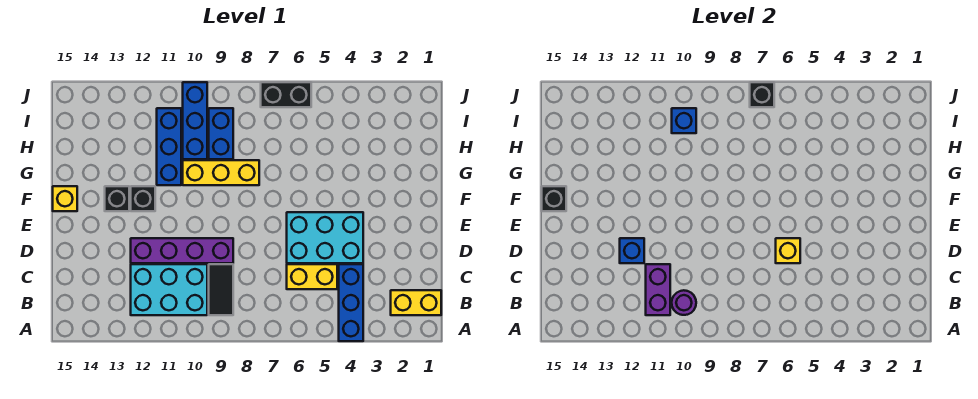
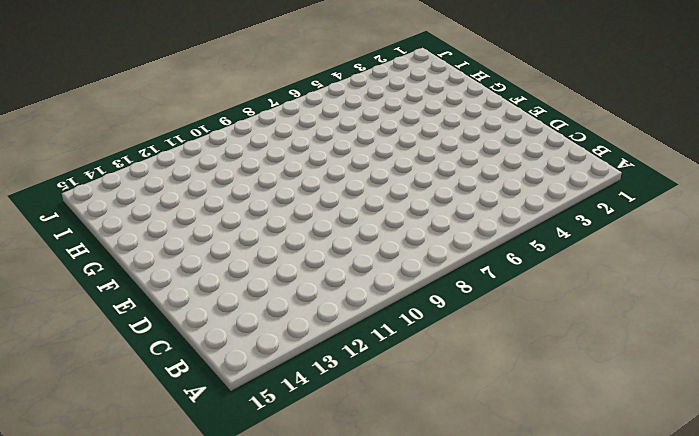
none -> blue brick A4:C4 level 1
none -> yellow brick B1:B2 level 1
none -> black tile B9:C9 level 1

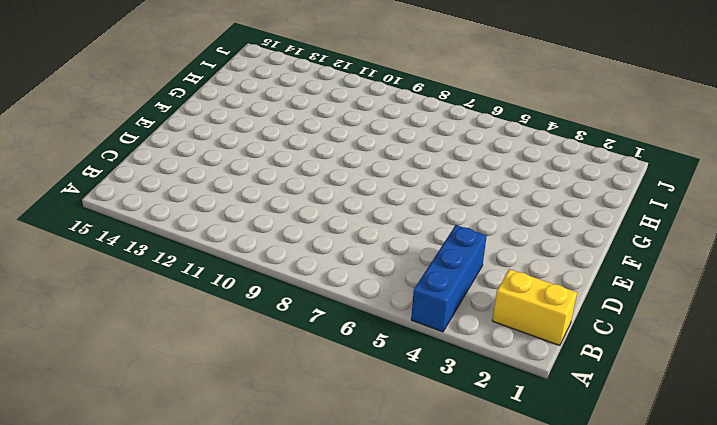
none -> black tile B9:C9 level 1
none -> cyan brick B10:C12 level 1
none -> yellow brick C5:C6 level 1

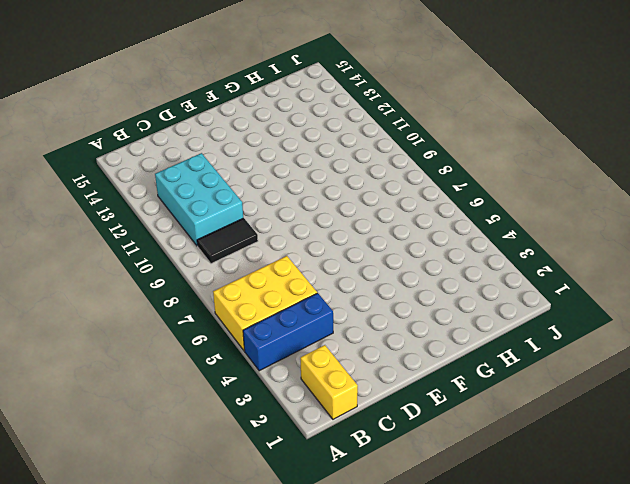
yellow brick A5:C6 level 1 -> yellow brick C5:C6 level 1
none -> cyan brick D4:E6 level 1
none -> purple brick D9:D12 level 1
none -> black brick F12 level 1

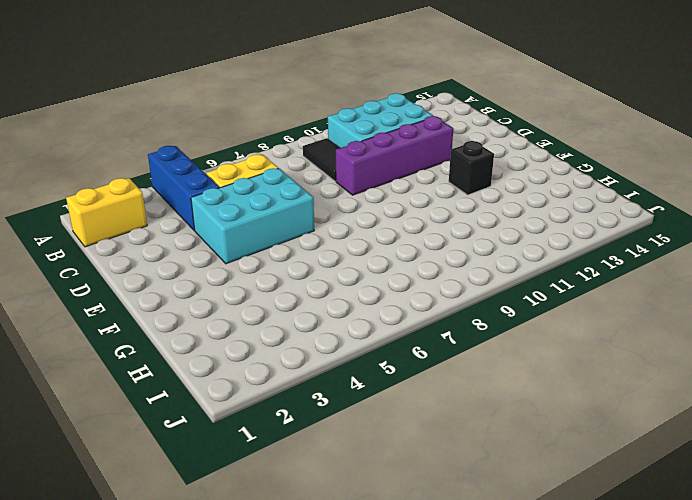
none -> black brick F13 level 1
none -> yellow brick F15 level 1
none -> yellow brick G8:G10 level 1

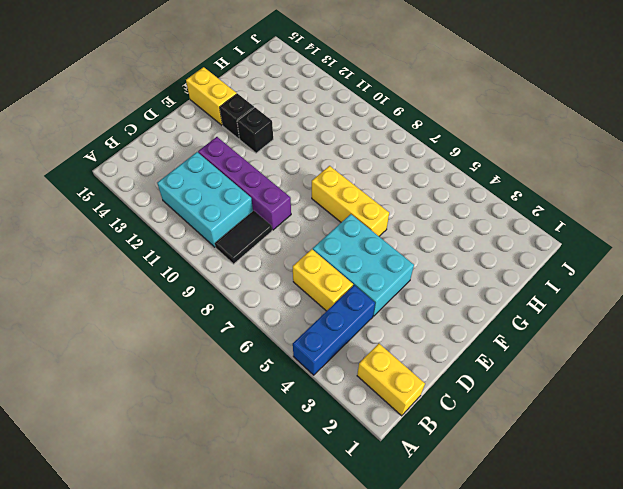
yellow brick F6:F8 level 1 -> yellow brick G8:G10 level 1
yellow brick F14:F15 level 1 -> yellow brick F15 level 1
none -> blue brick G11:I11 level 1
none -> blue brick H9:I9 level 1
none -> blue brick H10:J10 level 1

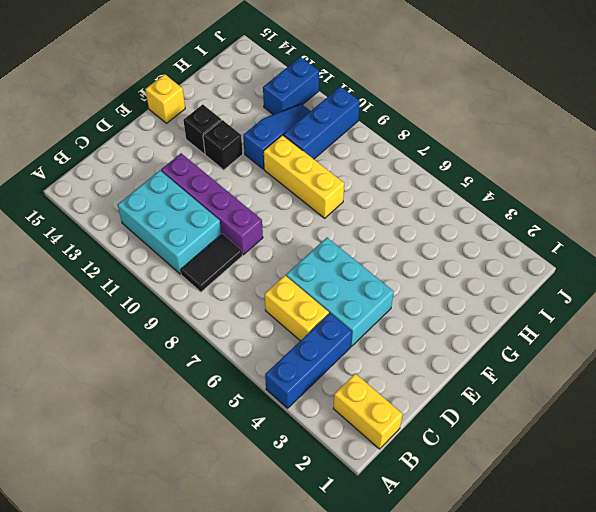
blue slope G11:I11 level 1 top G -> blue brick G11:I11 level 1
blue brick I12:J12 level 1 -> blue brick H9:I9 level 1
none -> black brick J6:J7 level 1
none -> purple round brick B10 level 2
none -> purple brick B11:C11 level 2

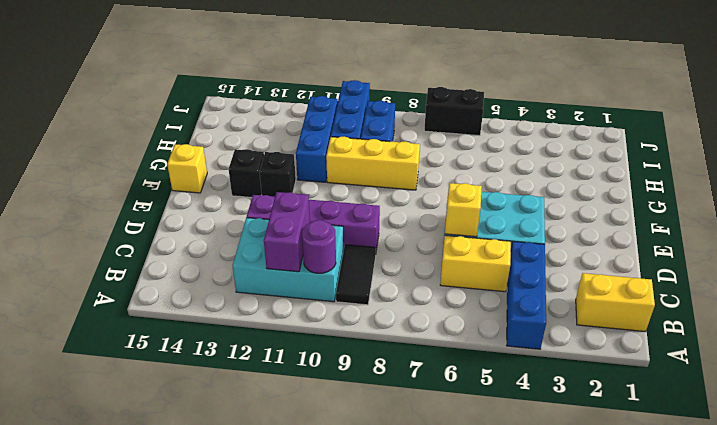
none -> blue brick D12 level 2
none -> black brick F15 level 2
none -> blue brick I10 level 2

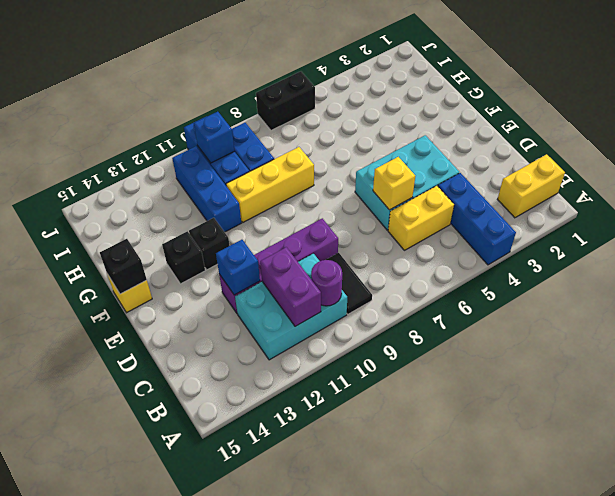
none -> black brick J7 level 2

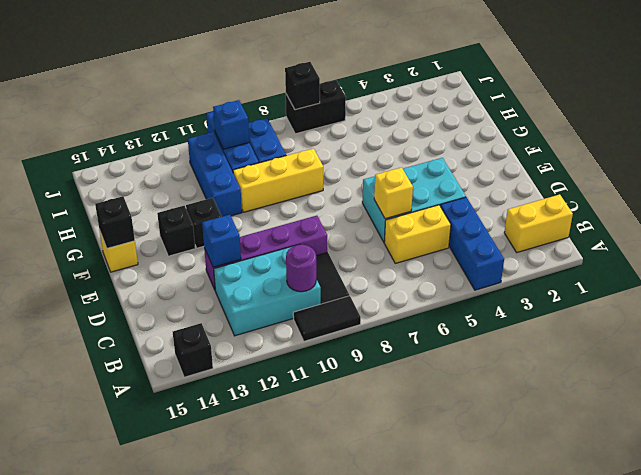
black tile A9:A10 level 1 -> none
black brick A14 level 1 -> none
none -> purple brick B11:C11 level 2

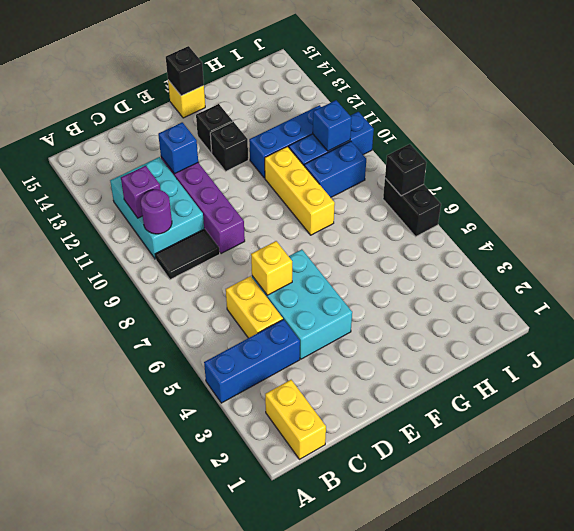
purple brick B11 level 2 -> purple brick B11:C11 level 2

